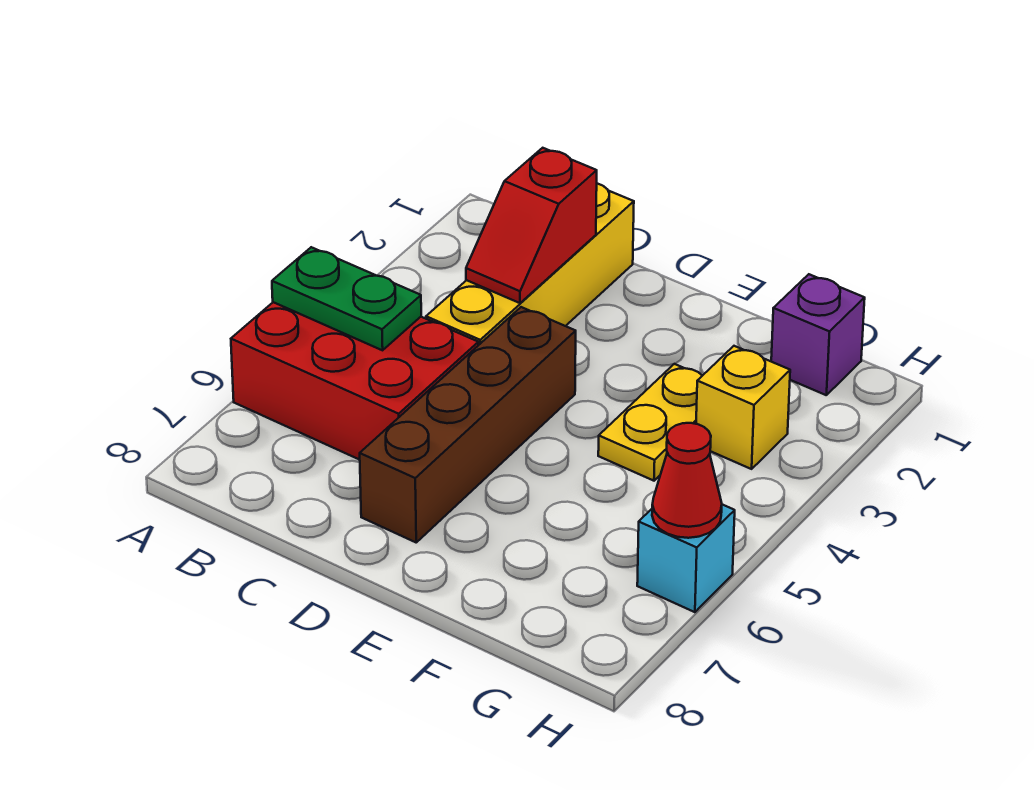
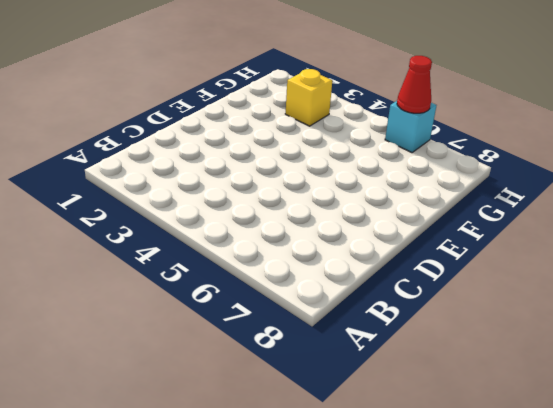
none -> red brick A5:C6 level 1
none -> yellow brick C1:C4 level 1

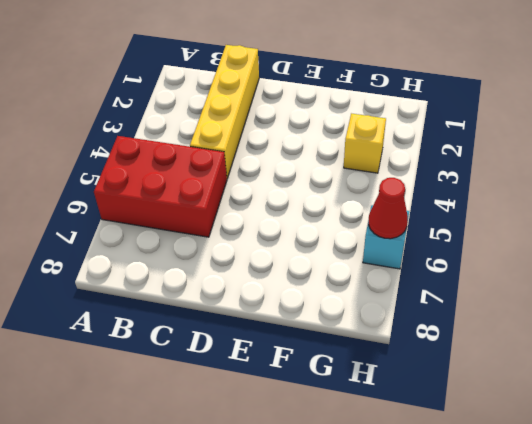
none -> brown brick D4:D7 level 1
none -> yellow plate F3:F4 level 1

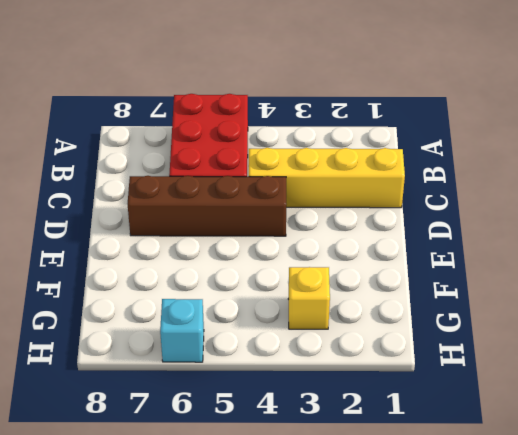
none -> yellow plate F3:F4 level 1
none -> purple brick G1 level 1

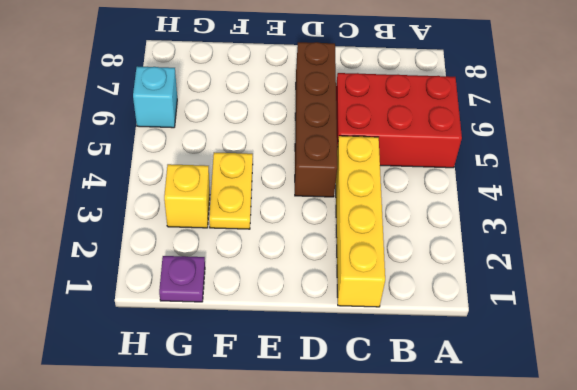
purple plate G1 level 1 -> purple brick G1 level 1
none -> green plate A5:B5 level 2
none -> red slope C2:C3 level 2 top 2

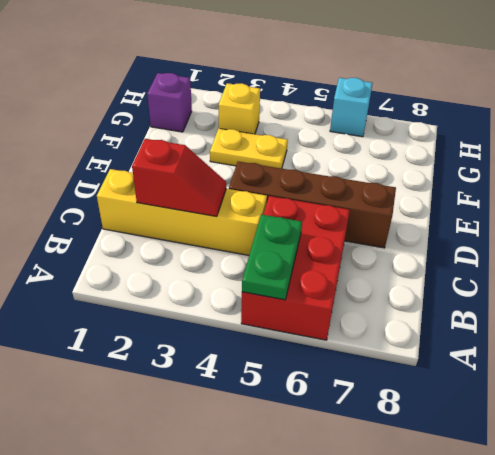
none -> red cone H6 level 2

